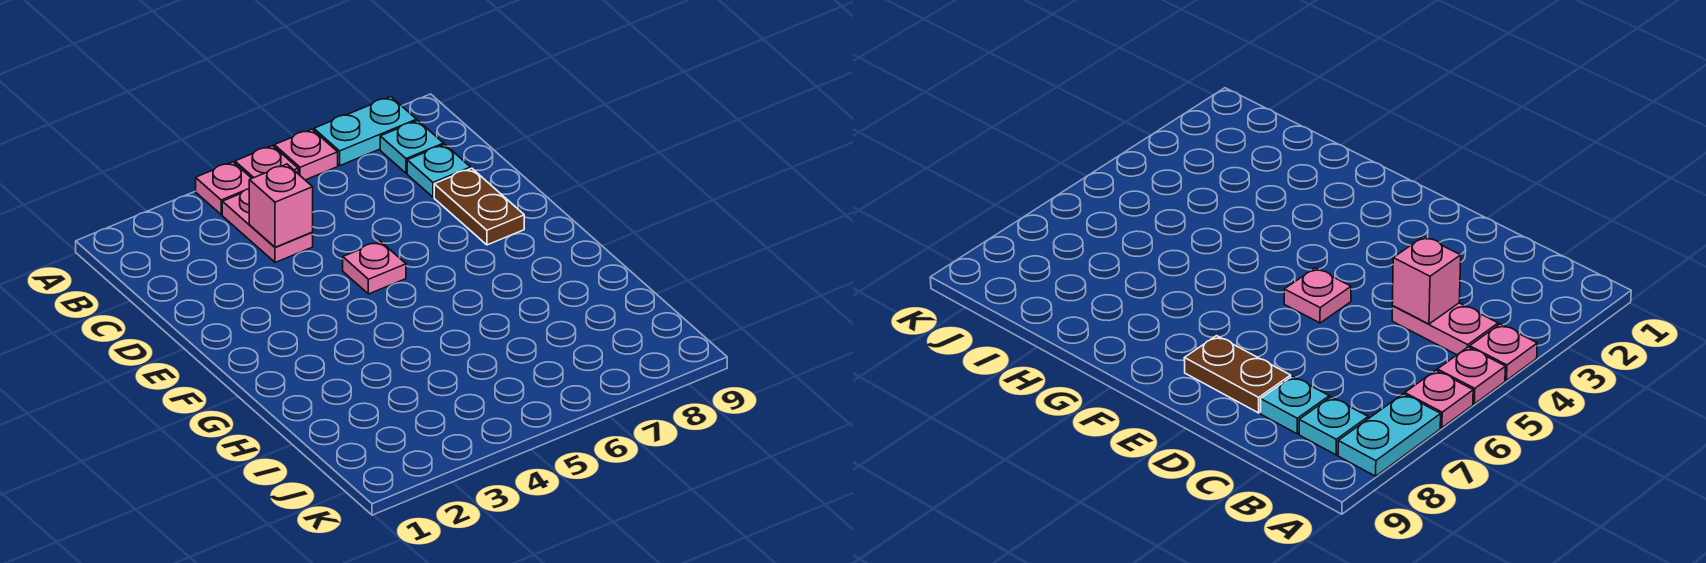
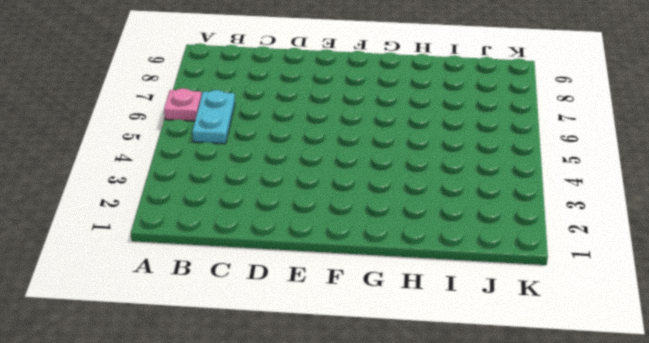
cyan plate B5:B6 level 1 -> cyan plate A7:A8 level 1
none -> pink plate A4 level 1
none -> pink plate A5 level 1

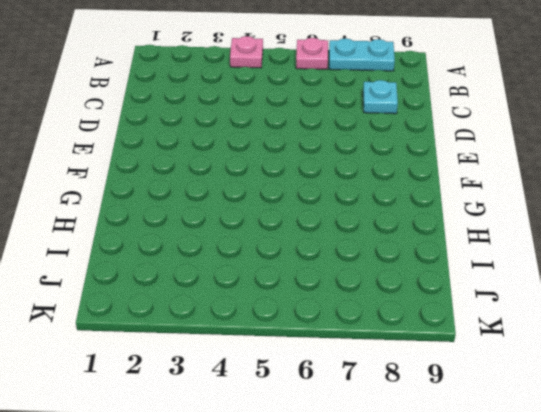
none -> pink plate A5 level 1
none -> pink plate B4:C4 level 1

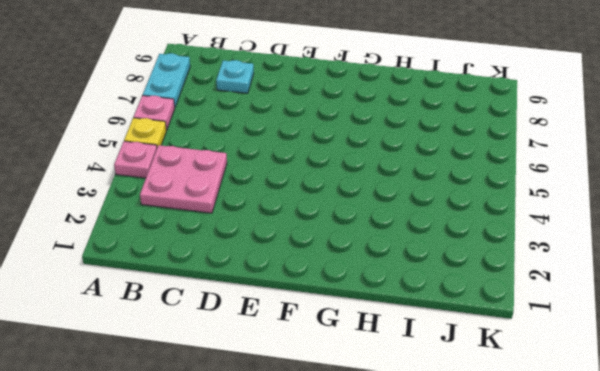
yellow plate A5 level 1 -> pink plate A5 level 1
pink plate B3:C4 level 1 -> pink plate B4:C4 level 1
none -> cyan plate B8 level 1
none -> brown plate D8:E8 level 1

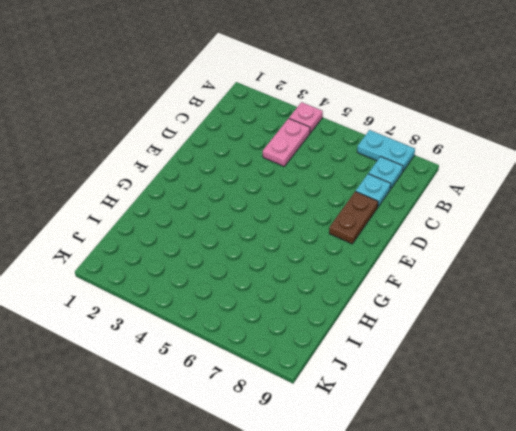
none -> pink plate A5 level 1
none -> pink plate A6 level 1

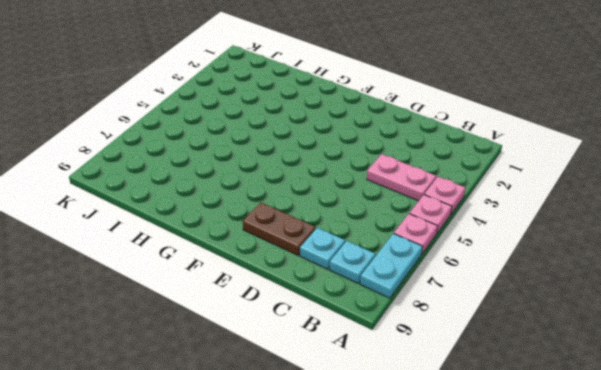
none -> pink plate E5 level 1
none -> pink brick C4 level 2

